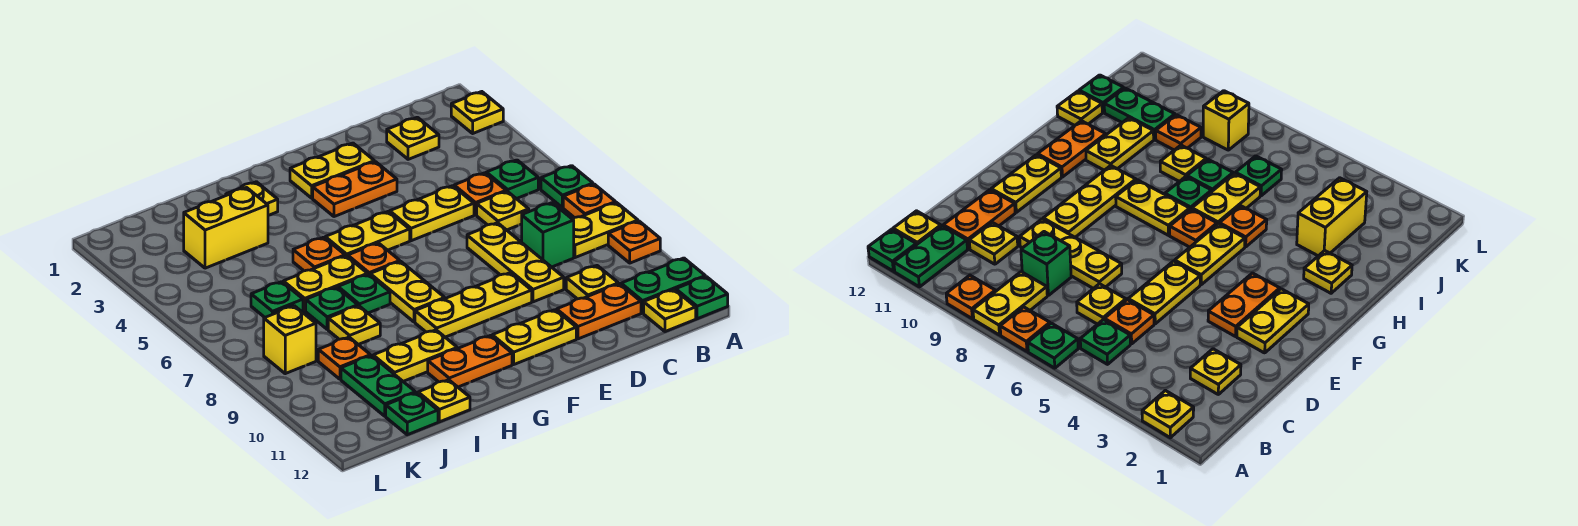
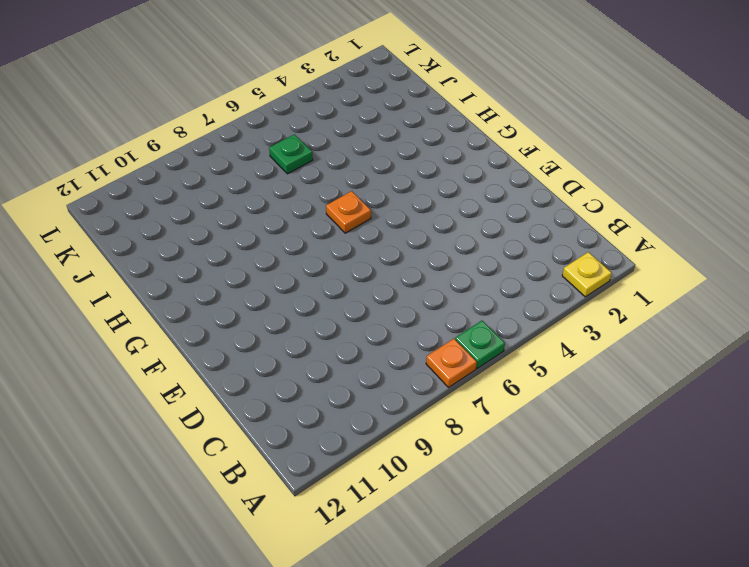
none -> yellow plate A8:B8 level 1
none -> orange plate A9 level 1
none -> green plate A11:B11 level 1
none -> green plate A12 level 1

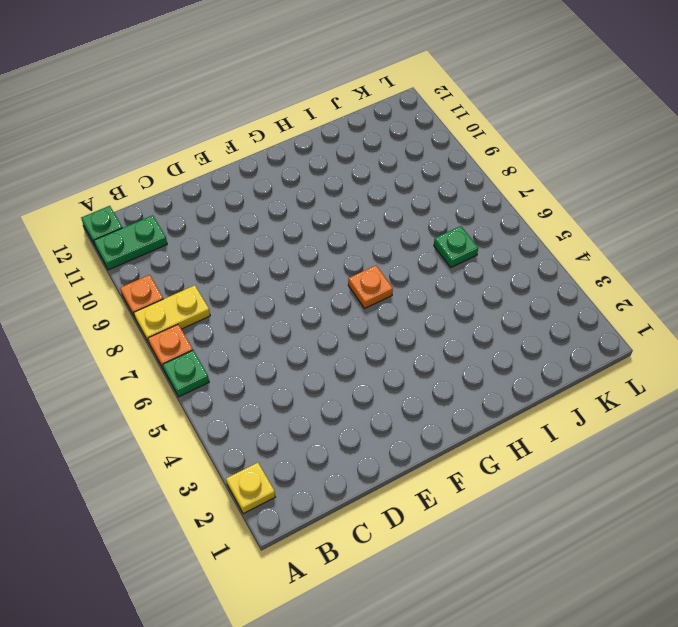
none -> green plate B5 level 1
none -> yellow plate B12 level 1
none -> yellow plate C2 level 1
none -> orange plate C5 level 1

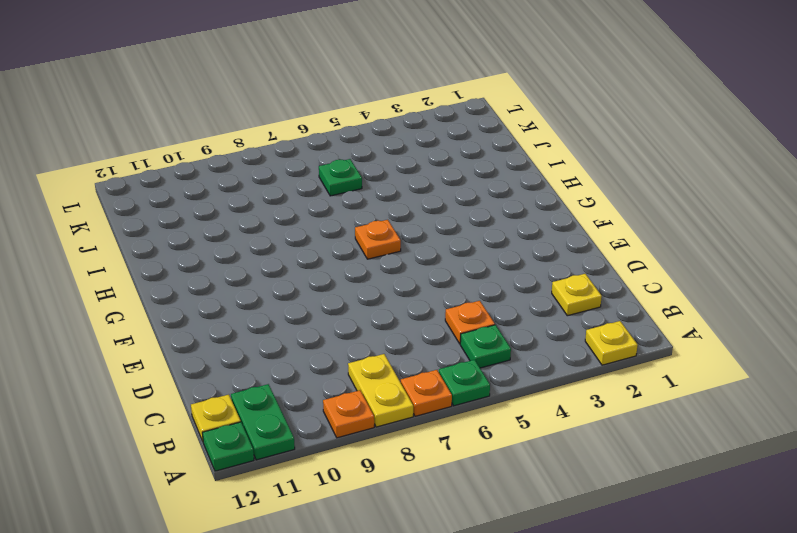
none -> yellow plate C6 level 1
none -> green brick C8 level 1
none -> yellow plate C10 level 1
none -> orange plate C11:D11 level 1

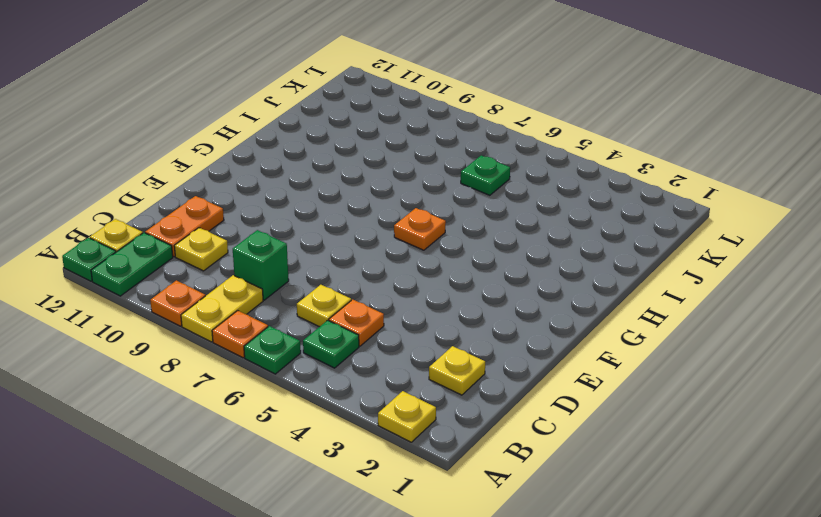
none -> yellow plate D5:E5 level 1
none -> yellow plate D7:D9 level 1
none -> yellow plate E2:F2 level 1
none -> orange plate E3:F3 level 1

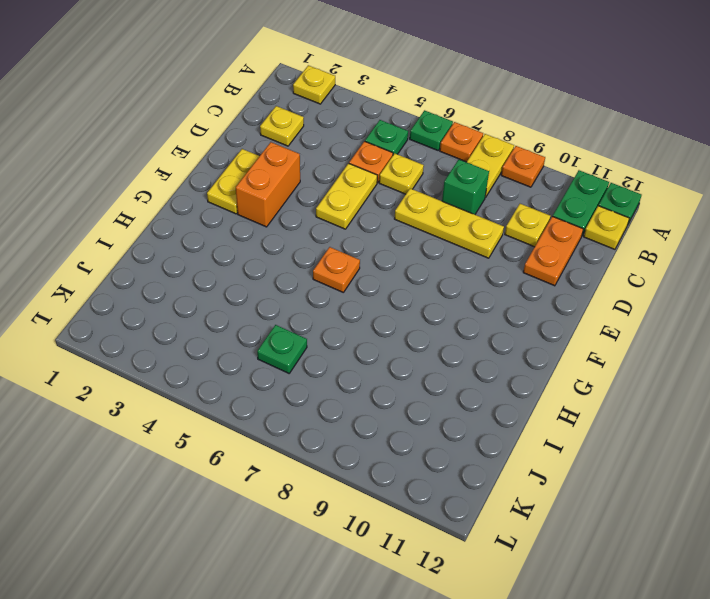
orange brick E3:F3 level 1 -> orange plate E3:F3 level 1
none -> yellow plate E9:G9 level 1
none -> yellow plate E11:F11 level 1
none -> yellow plate F5:G5 level 1
none -> yellow plate G7:G8 level 1

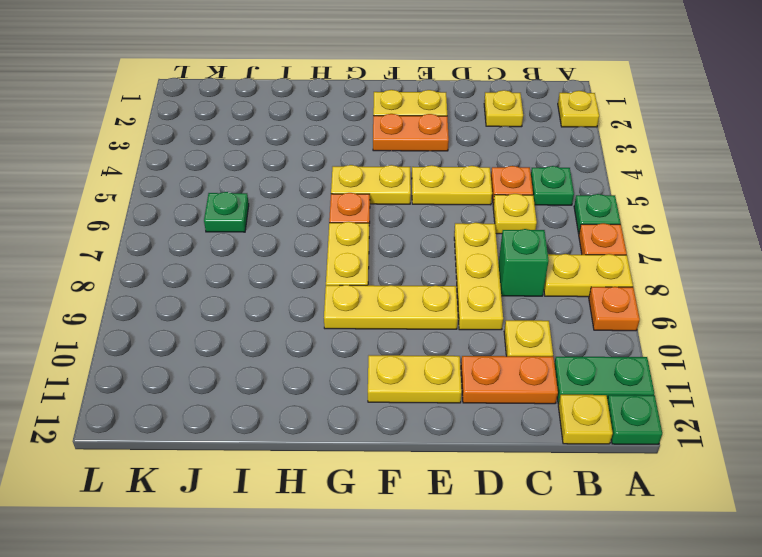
none -> orange plate G11:H11 level 1
none -> yellow plate H2 level 1
none -> orange plate H5 level 1
none -> yellow plate H6:I6 level 1

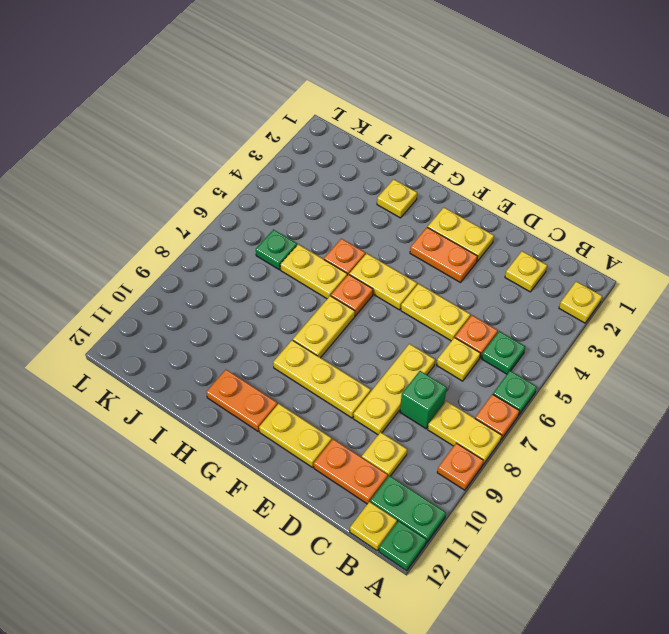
none -> green plate H7 level 1
none -> yellow plate H10:I10 level 1
none -> yellow brick I3:J3 level 1
none -> green plate I7 level 1

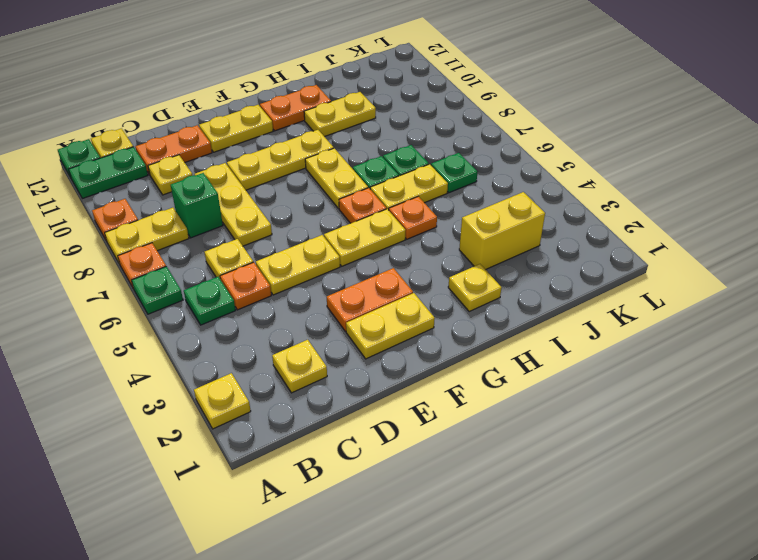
none -> yellow plate I8 level 1
none -> yellow plate I12 level 1
none -> orange plate J9 level 1
none -> green plate J10:J11 level 1

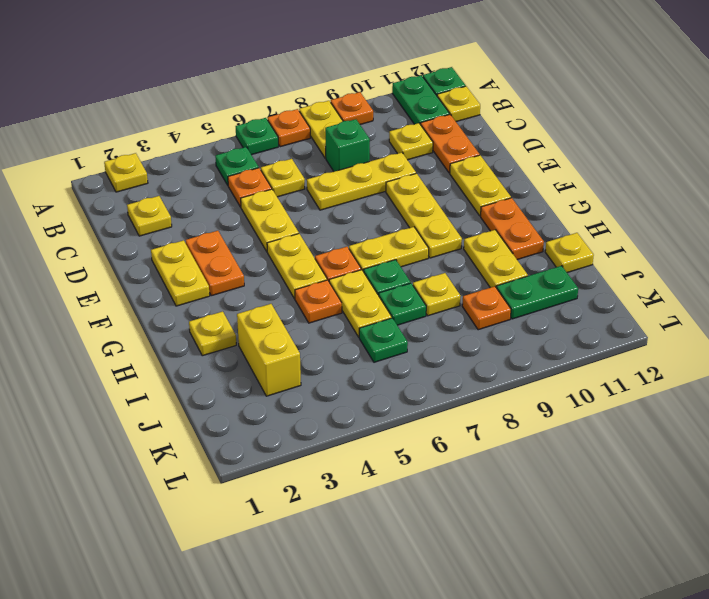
none -> green plate J12 level 1
none -> yellow brick K8 level 1

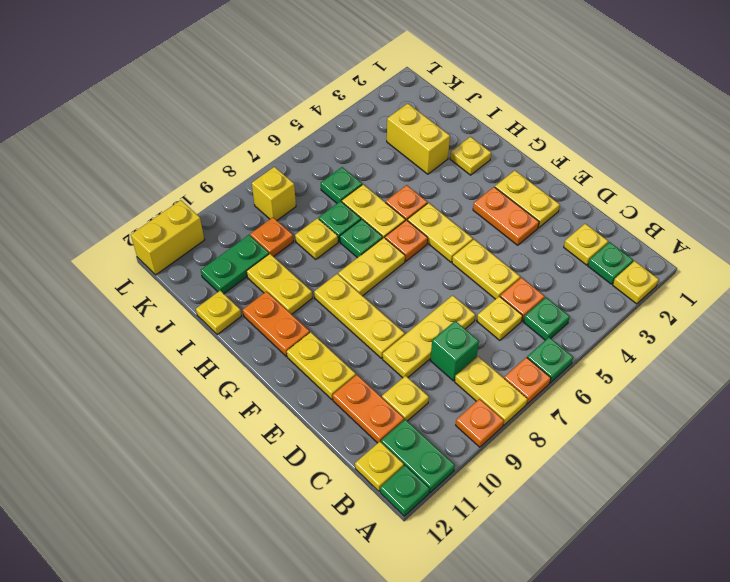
green plate B2 level 1 -> green plate J12 level 1
yellow brick L11:L12 level 1 -> none

